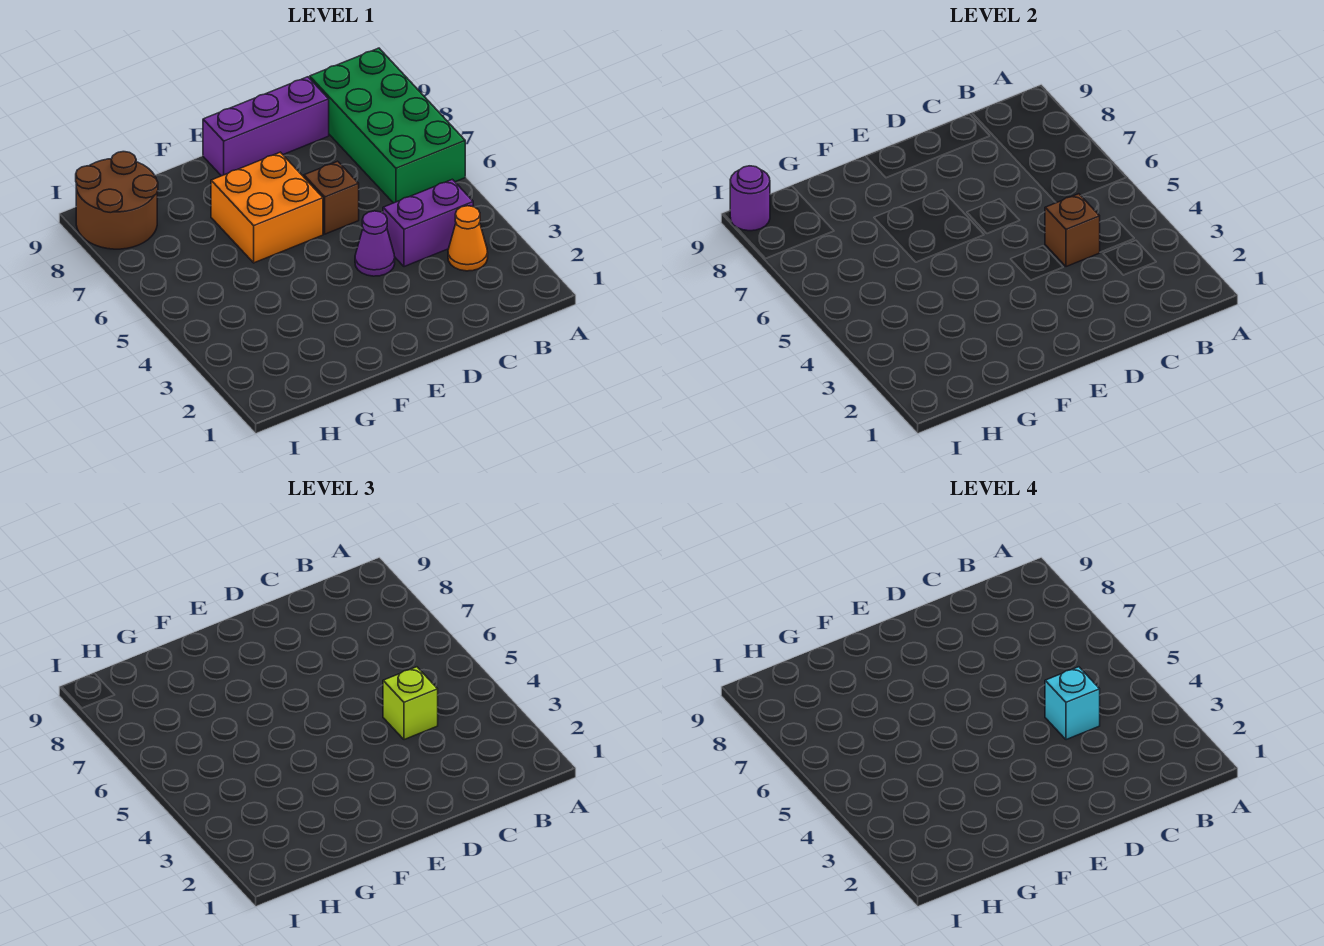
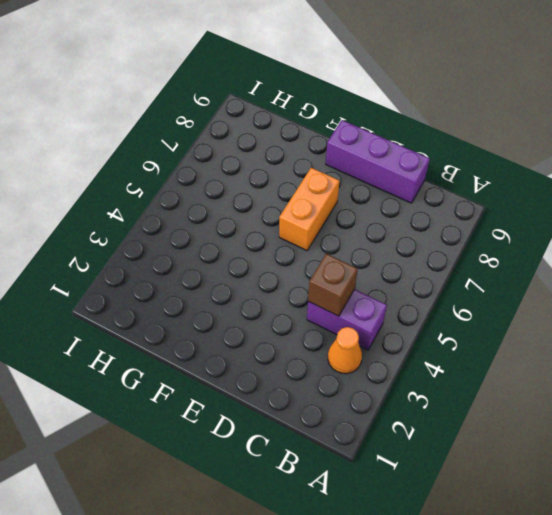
orange brick E6:E7 level 1 -> orange brick E6:F7 level 1
none -> green brick A6:B9 level 1
none -> purple cone D4 level 1
none -> brown brick D6 level 1

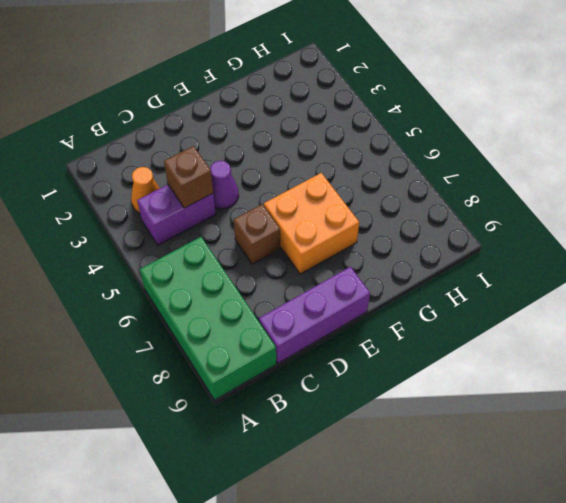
none -> brown round brick H8:I9 level 1
none -> purple round brick I9 level 2
none -> lime brick C4 level 3

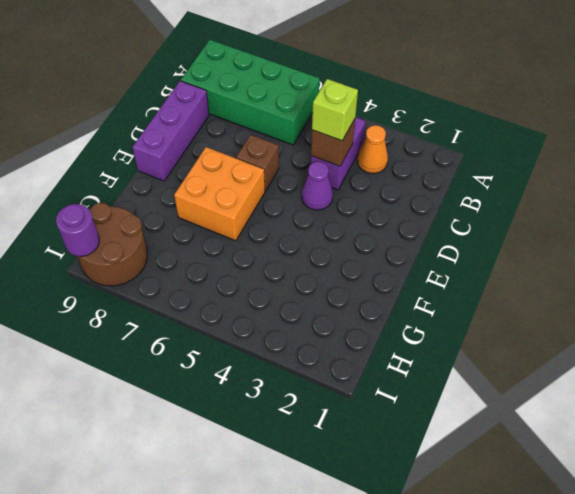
none -> cyan brick C4 level 4

